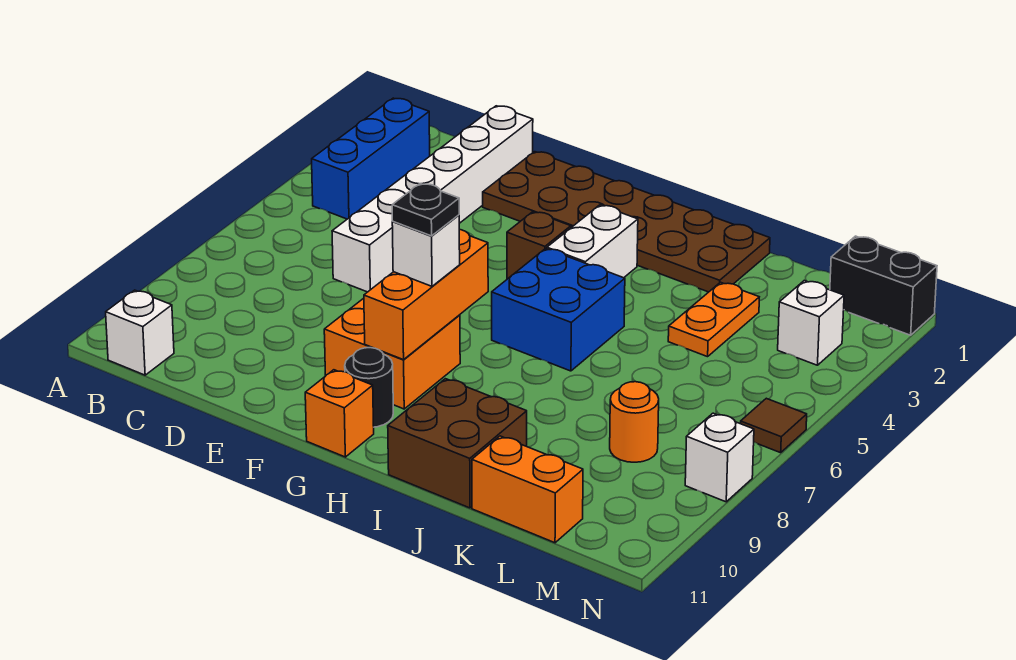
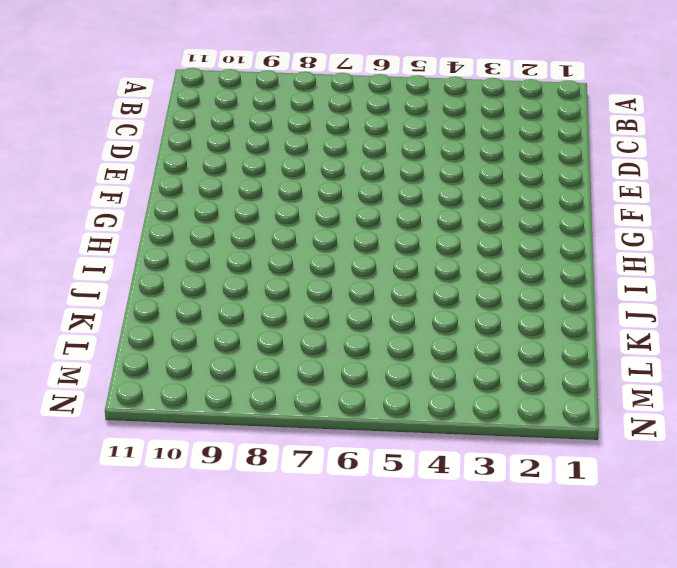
none -> blue brick B2:B4 level 1
none -> white brick B11 level 1
none -> white brick D1:D6 level 1

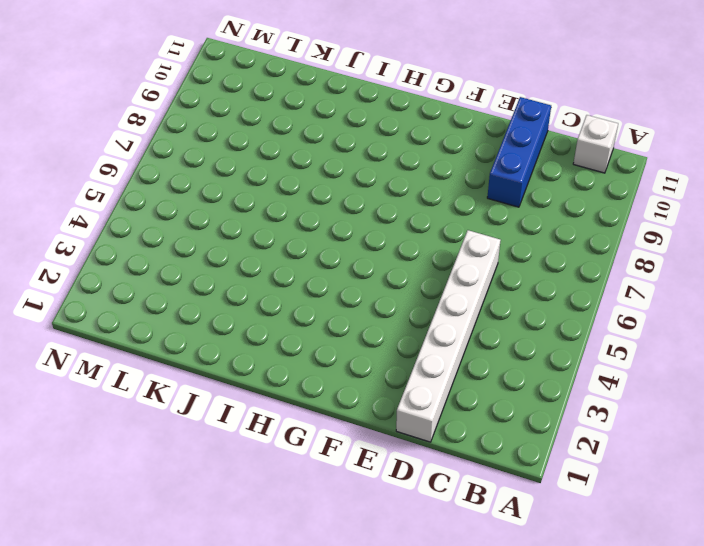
blue brick D9:D11 level 1 -> blue brick B2:B4 level 1
none -> brown plate E1:J2 level 1
none -> orange brick F8:G9 level 1
none -> brown brick G4 level 1

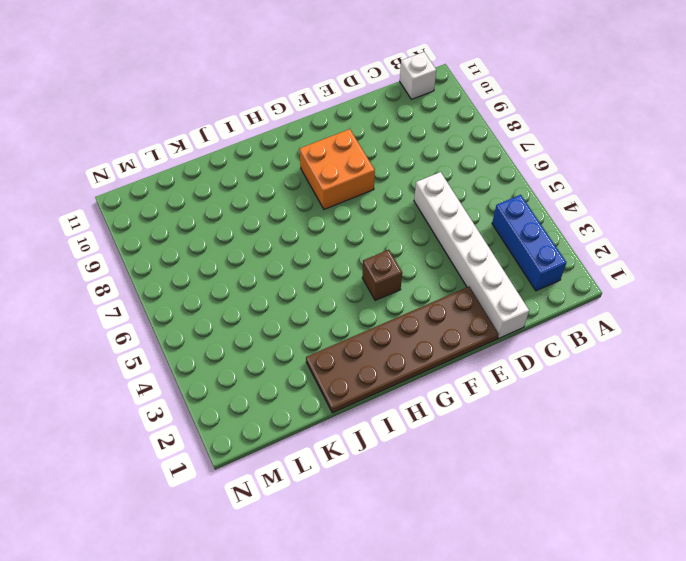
none -> black round brick G10 level 1
none -> orange brick G11 level 1
none -> white brick H3:H4 level 1

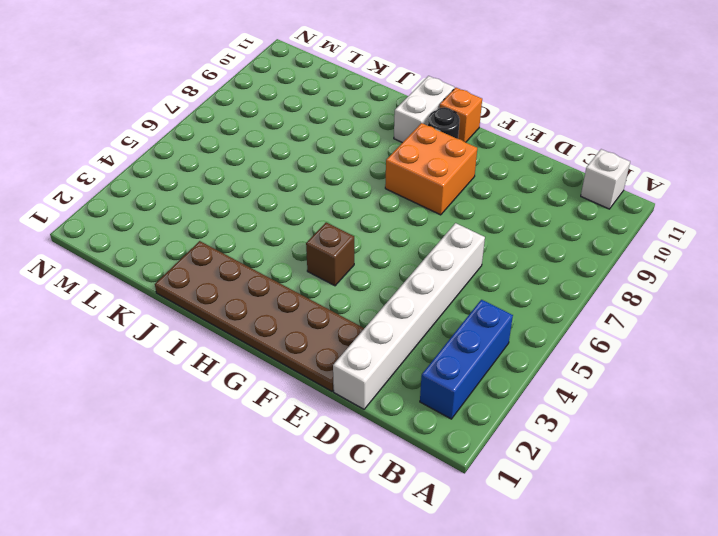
white brick H10:H11 level 1 -> white brick H3:H4 level 1
none -> blue brick H5:I6 level 1
none -> brown brick I10:J11 level 1
none -> orange plate K3:K4 level 1

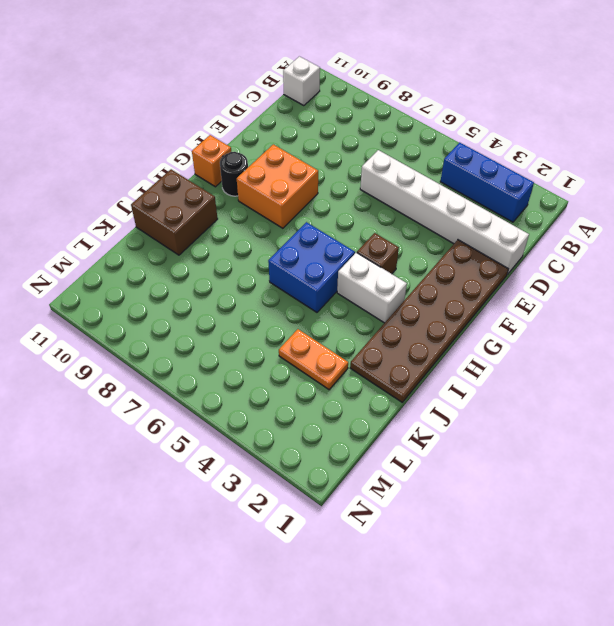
none -> orange brick K11:L11 level 1
none -> orange round brick L8 level 1
none -> black brick M1:N1 level 1

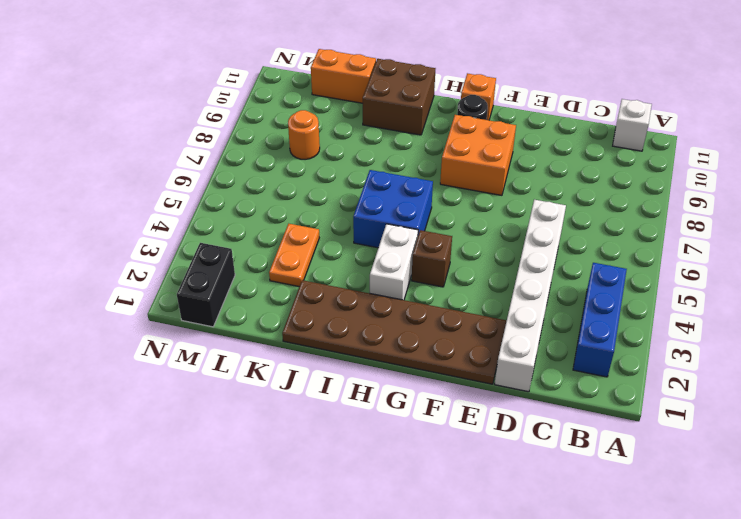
black brick M1:M2 level 1 -> black brick M1:N1 level 1
none -> white brick M3 level 1
none -> brown tile N6 level 1
none -> white brick N8 level 1

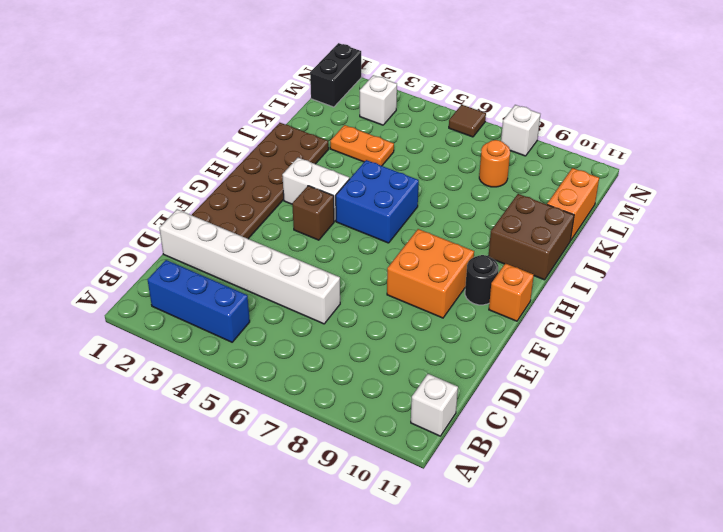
none -> orange brick G7:G9 level 2
none -> white brick G8 level 3
none -> black plate G8 level 4

